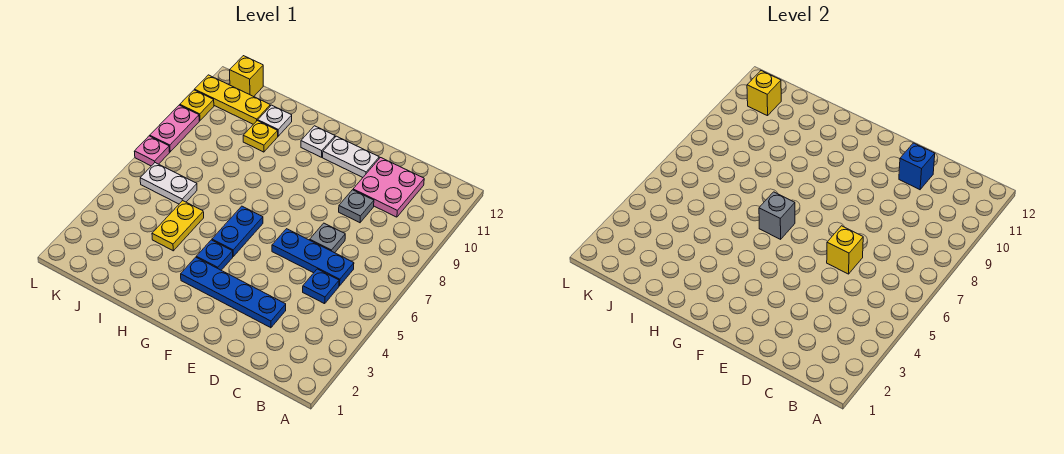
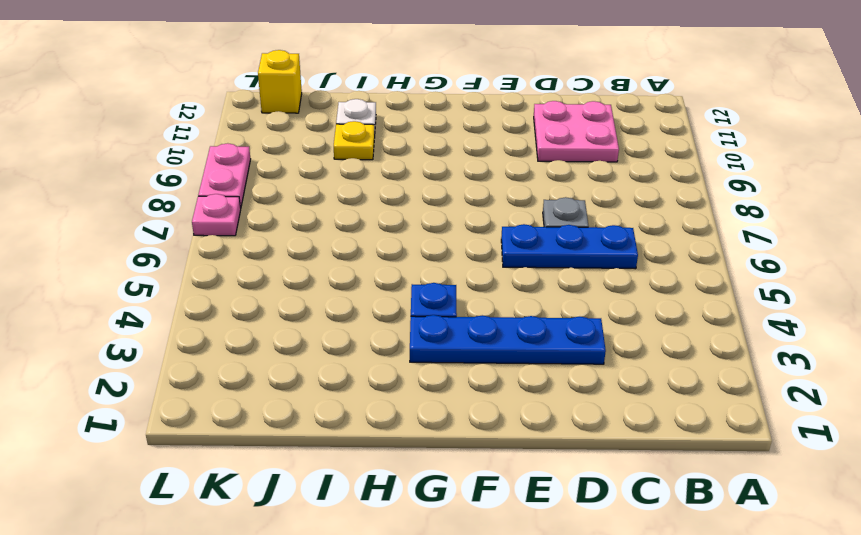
none -> blue plate C5 level 1
none -> grey plate D9 level 1
none -> white plate E11:F11 level 1

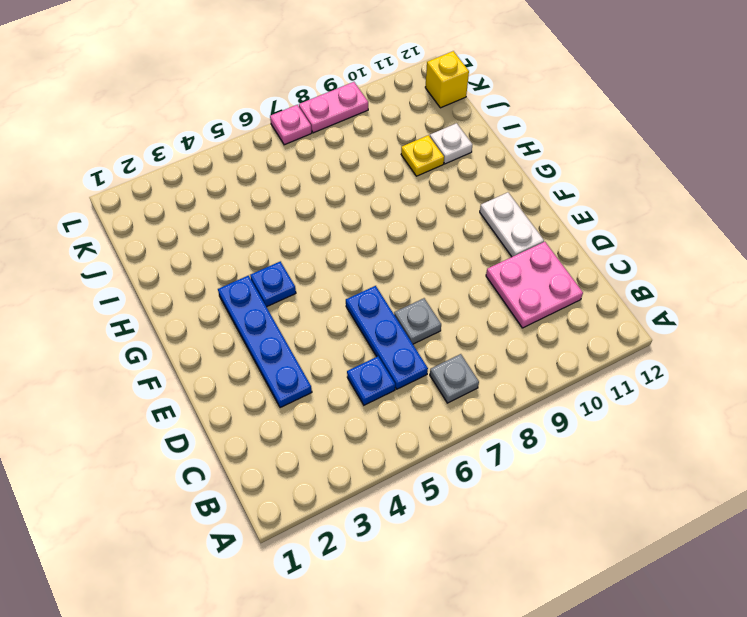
grey plate B7 level 1 -> grey plate D9 level 1
none -> blue plate G5:G6 level 1
none -> white plate G11 level 1
none -> yellow plate I4:I5 level 1

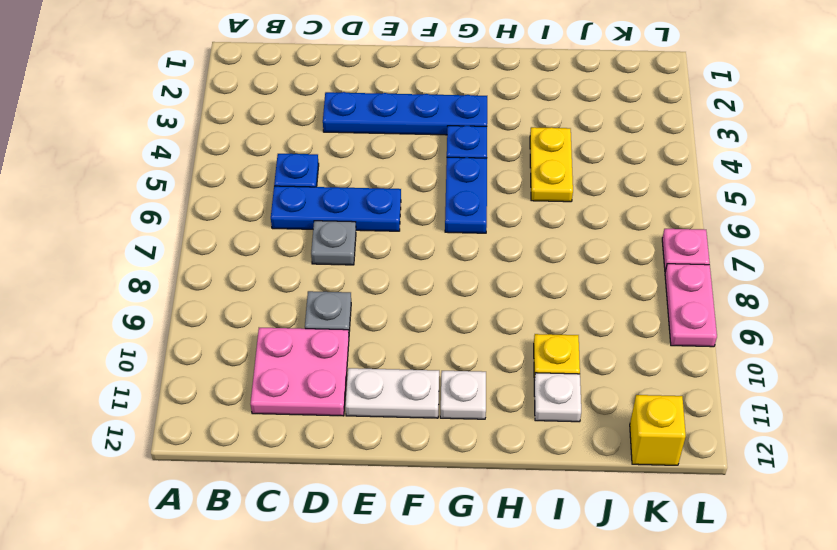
none -> white plate J6:K6 level 1
none -> yellow plate J11:L11 level 1
none -> yellow plate L10 level 1

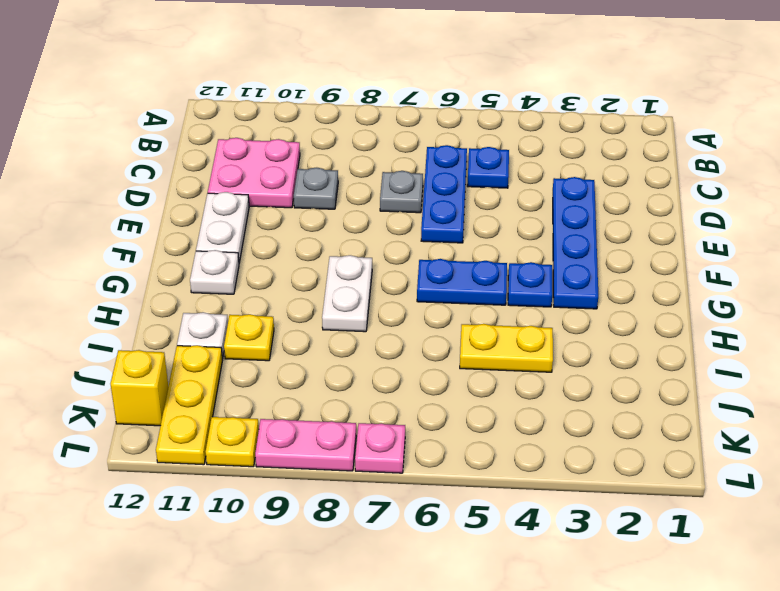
white plate G8:H8 level 1 -> white plate J6:K6 level 1
none -> yellow brick D6 level 2
none -> blue brick D11 level 2
none -> grey brick G6 level 2

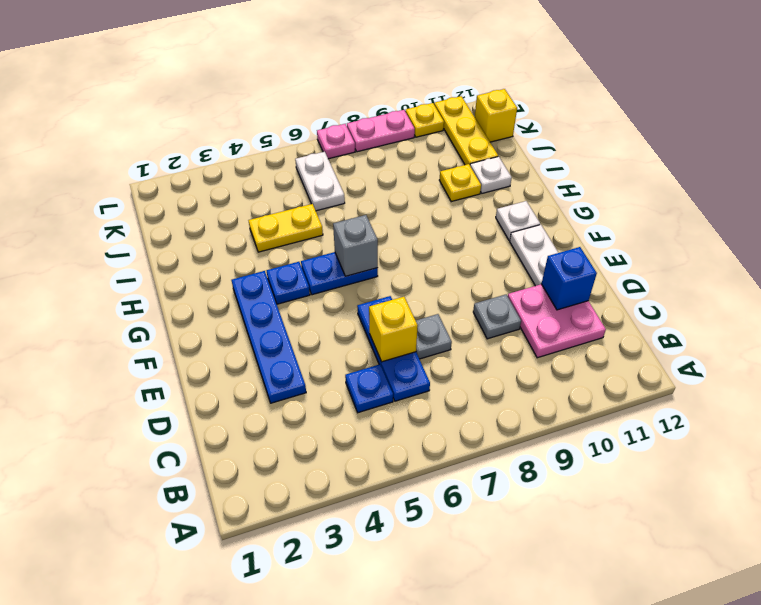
none -> yellow brick K11 level 2

